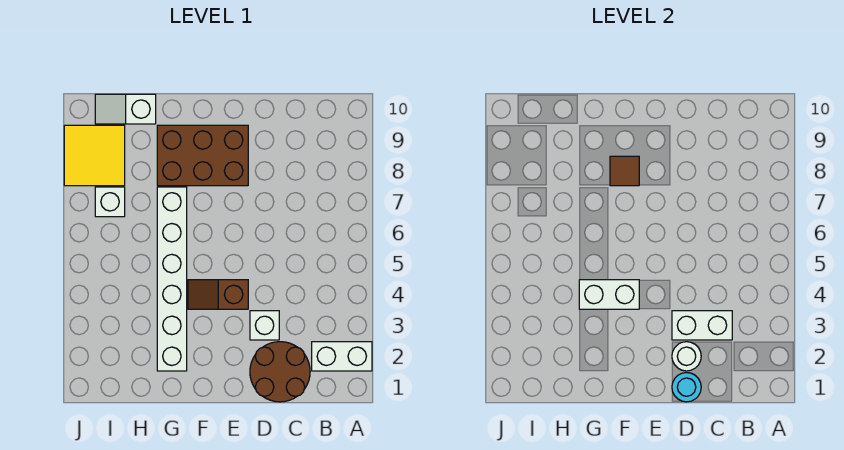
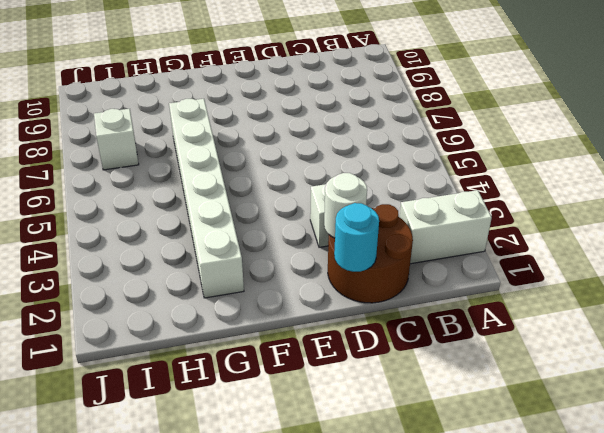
none -> brown slope E4:F4 level 1 top E
none -> brown brick E8:G9 level 1
none -> white slope H10:I10 level 1 top H

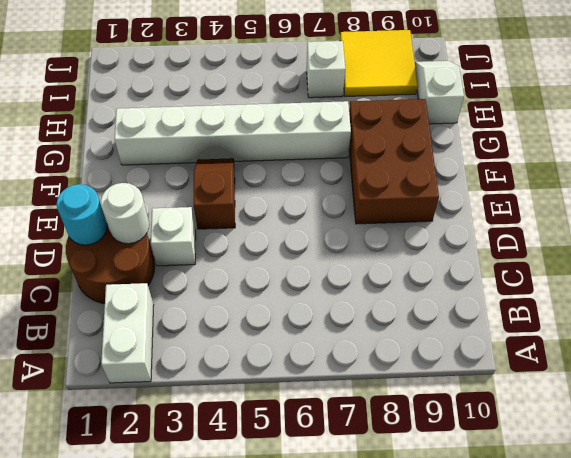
none -> white brick C3:D3 level 2
none -> white brick F4:G4 level 2
none -> brown tile F8 level 2

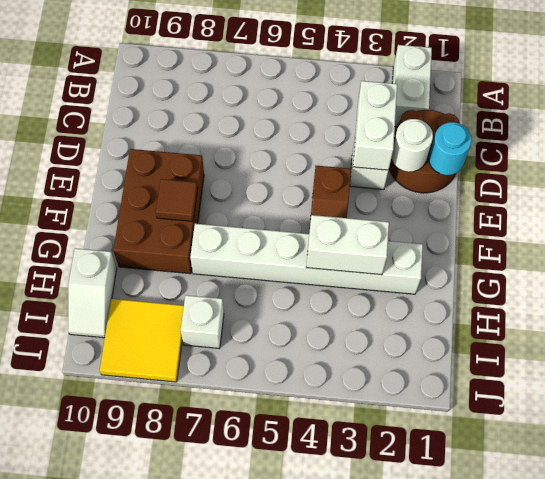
white brick G3:G4 level 2 -> white brick F4:G4 level 2

